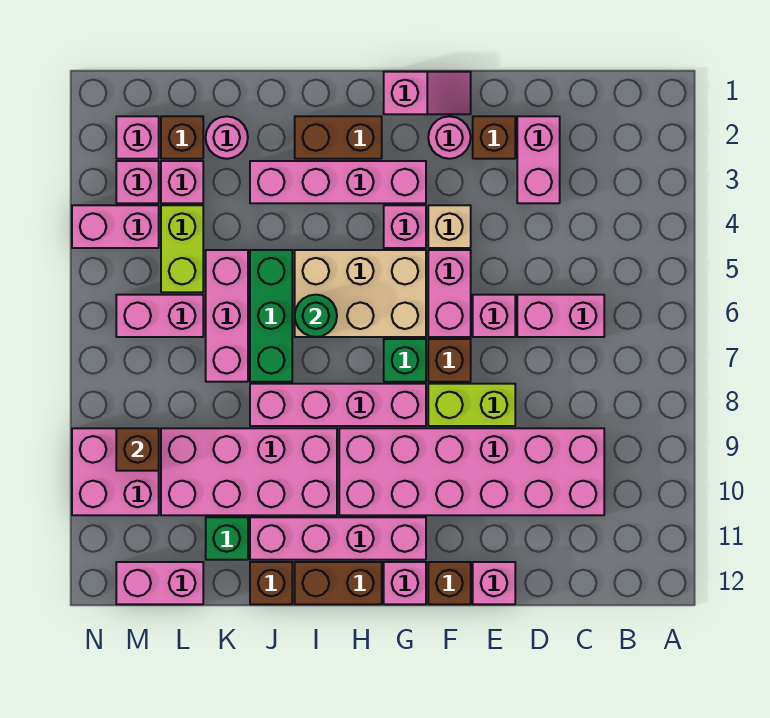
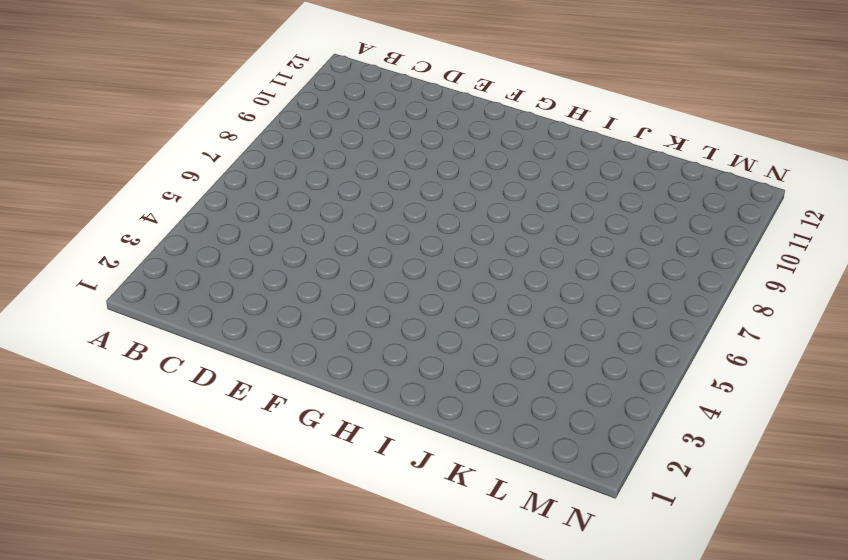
none -> pink brick C6:D6 level 1
none -> pink brick C9:H10 level 1
none -> pink brick D2:D3 level 1
none -> brown brick E2 level 1

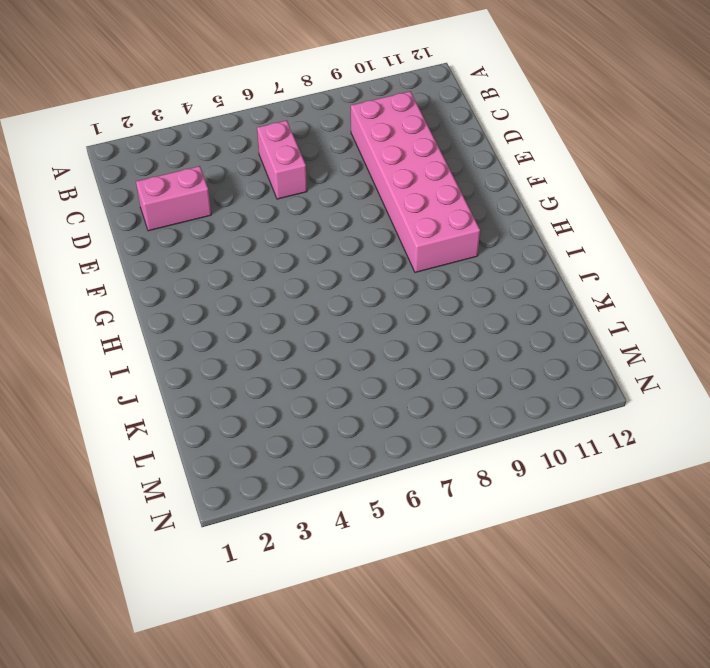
none -> brown brick E2 level 1
none -> pink brick E6 level 1
none -> lime brick E8:F8 level 1
none -> pink brick E12 level 1

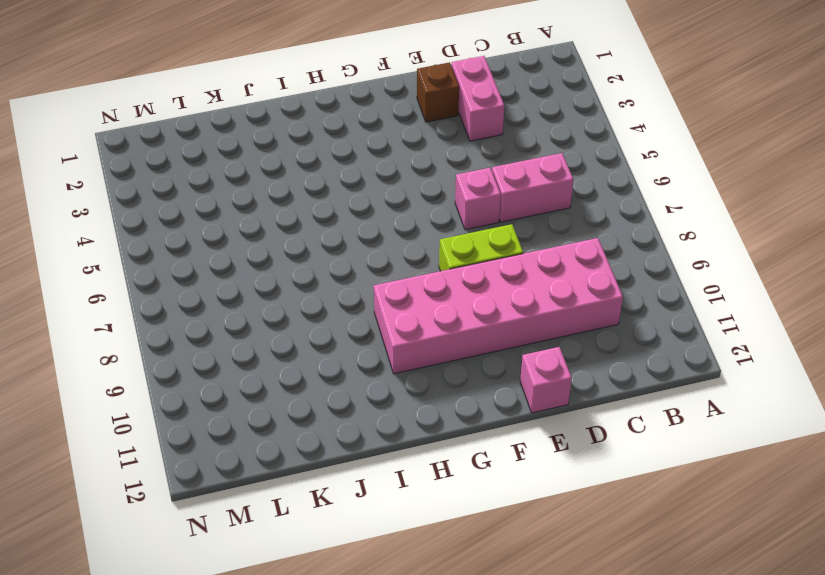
none -> pink slope F1:G1 level 1 top G
none -> pink round brick F2 level 1
none -> tan brick F4 level 1
none -> pink brick F5:F6 level 1

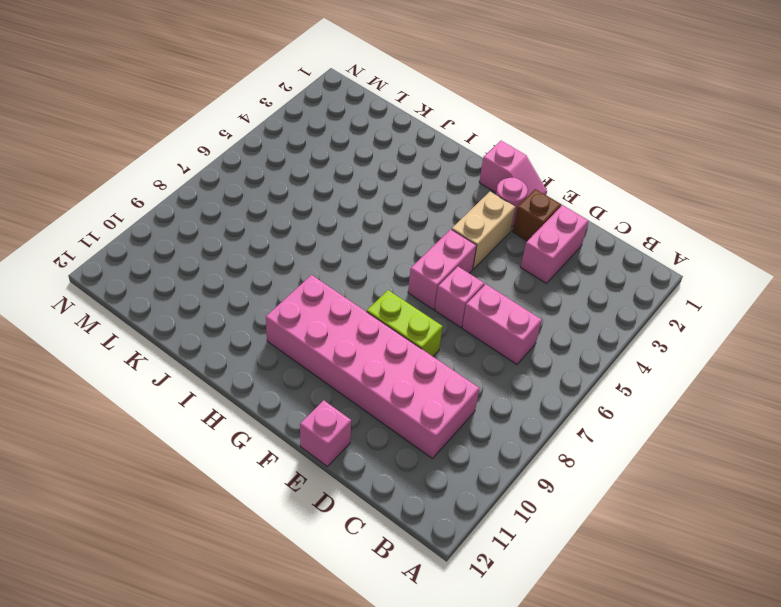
tan brick F3:F4 level 1 -> tan brick F4 level 1
none -> brown brick F7 level 1
none -> brown brick F12 level 1
none -> pink brick G3:J3 level 1
none -> pink brick G4 level 1

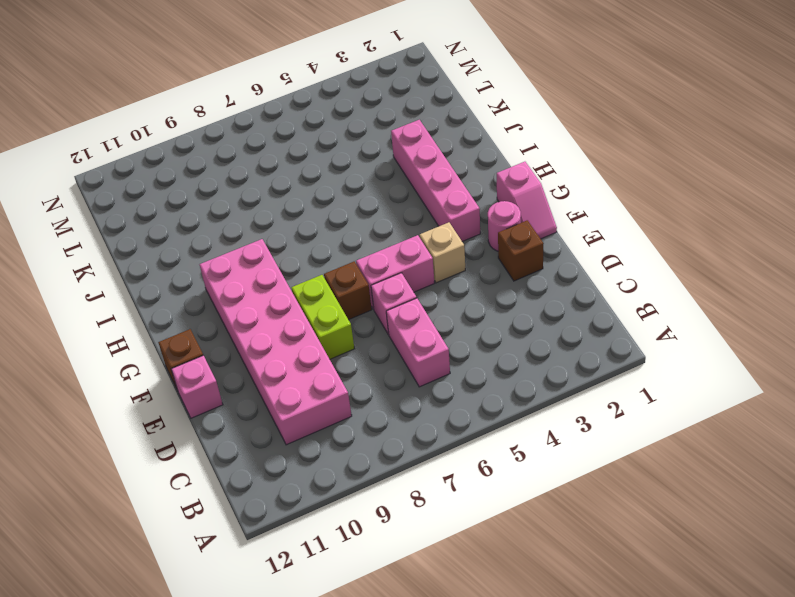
none -> pink brick D2:D3 level 1
none -> pink brick G4 level 1
none -> tan brick G5:I6 level 1
none -> green brick G7 level 1

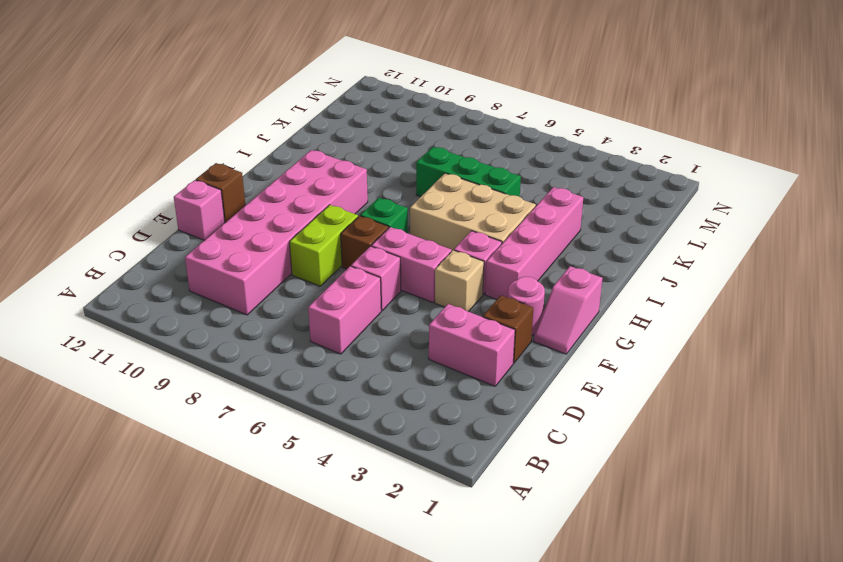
tan brick H4:I6 level 1 -> tan brick G5:I6 level 1
none -> pink brick G8:J8 level 1
none -> pink brick G11:J11 level 1
none -> pink brick G12 level 1
none -> brown brick H2:I2 level 1

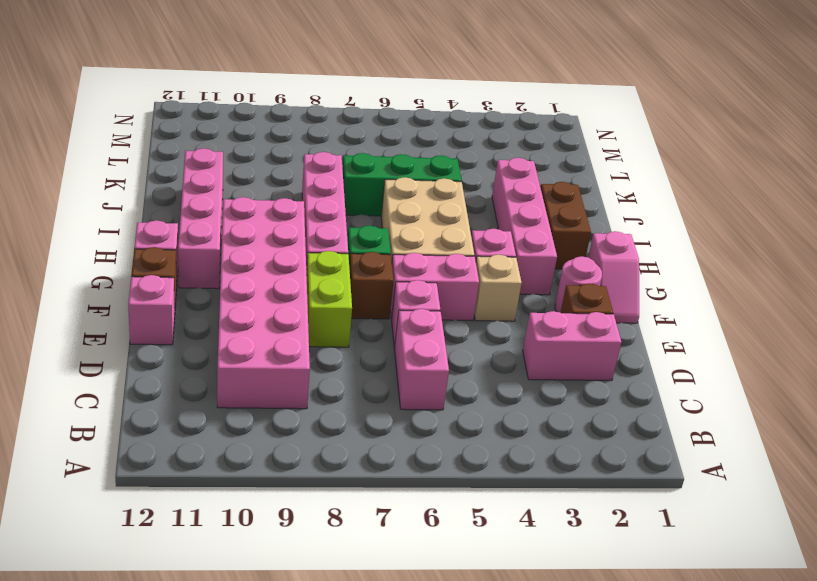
none -> brown brick H12:I12 level 1
none -> pink brick I9:L10 level 1
none -> brown brick J12 level 1
none -> pink round brick K2 level 1

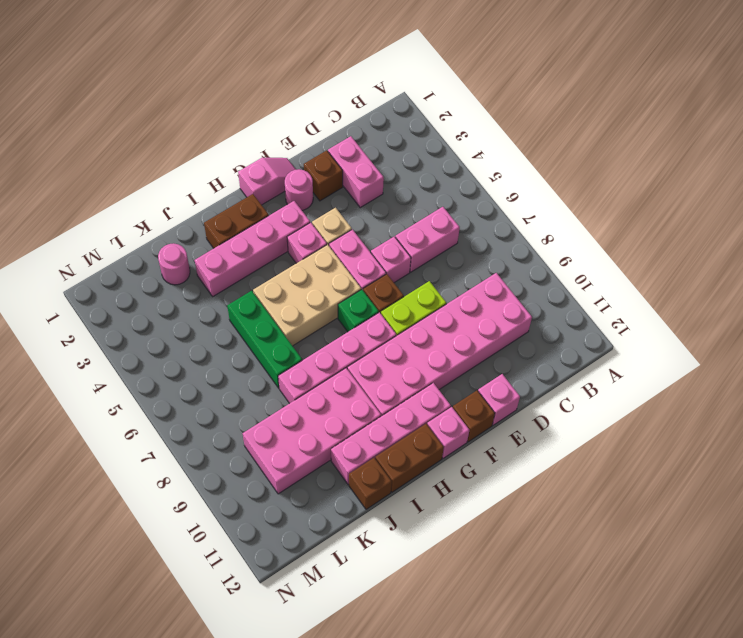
none -> pink brick K5:K7 level 1
none -> green brick K11 level 1
none -> brown brick L2 level 1
none -> pink brick L3 level 1

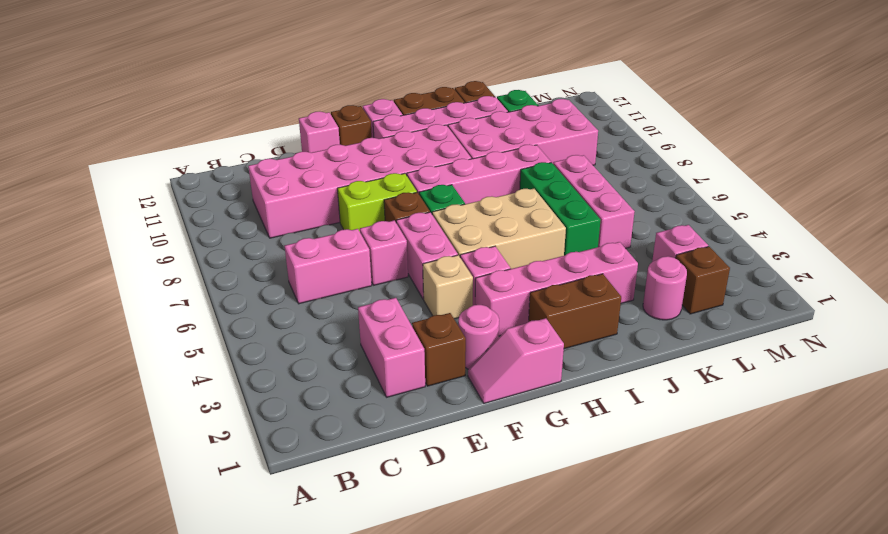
none -> lime brick L4:L5 level 1
none -> pink brick L6:M6 level 1
none -> pink brick L12:M12 level 1
none -> pink brick M2 level 1

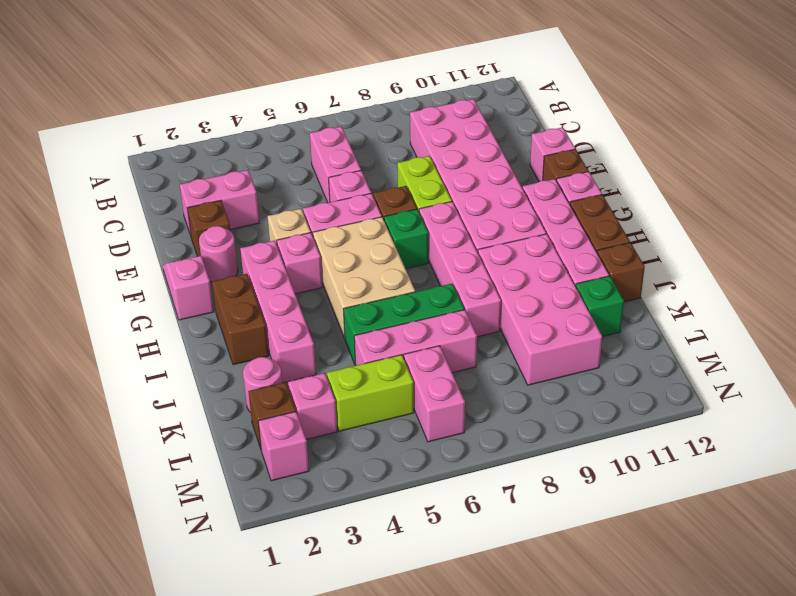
none -> pink brick L12:M12 level 1
none -> pink brick M3 level 1
none -> pink brick M4:N4 level 1
none -> pink brick M9:N10 level 1

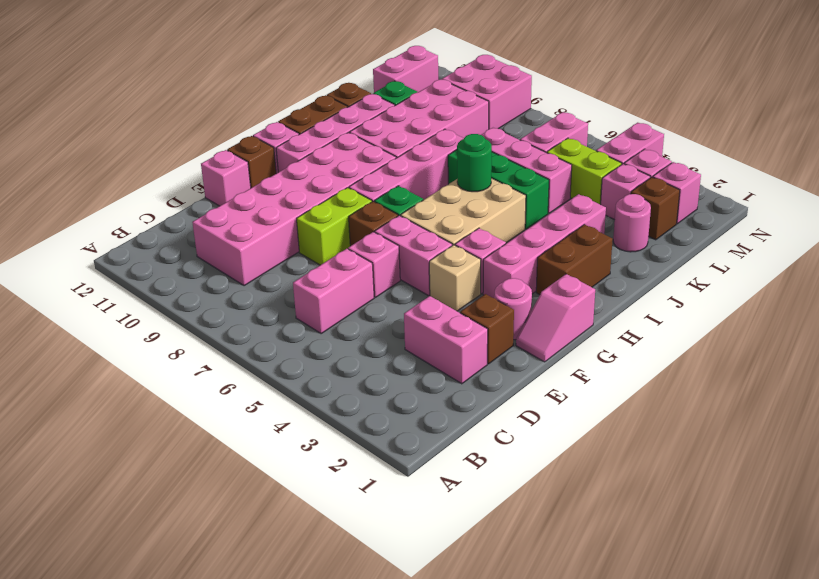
none -> brown brick M9 level 2

